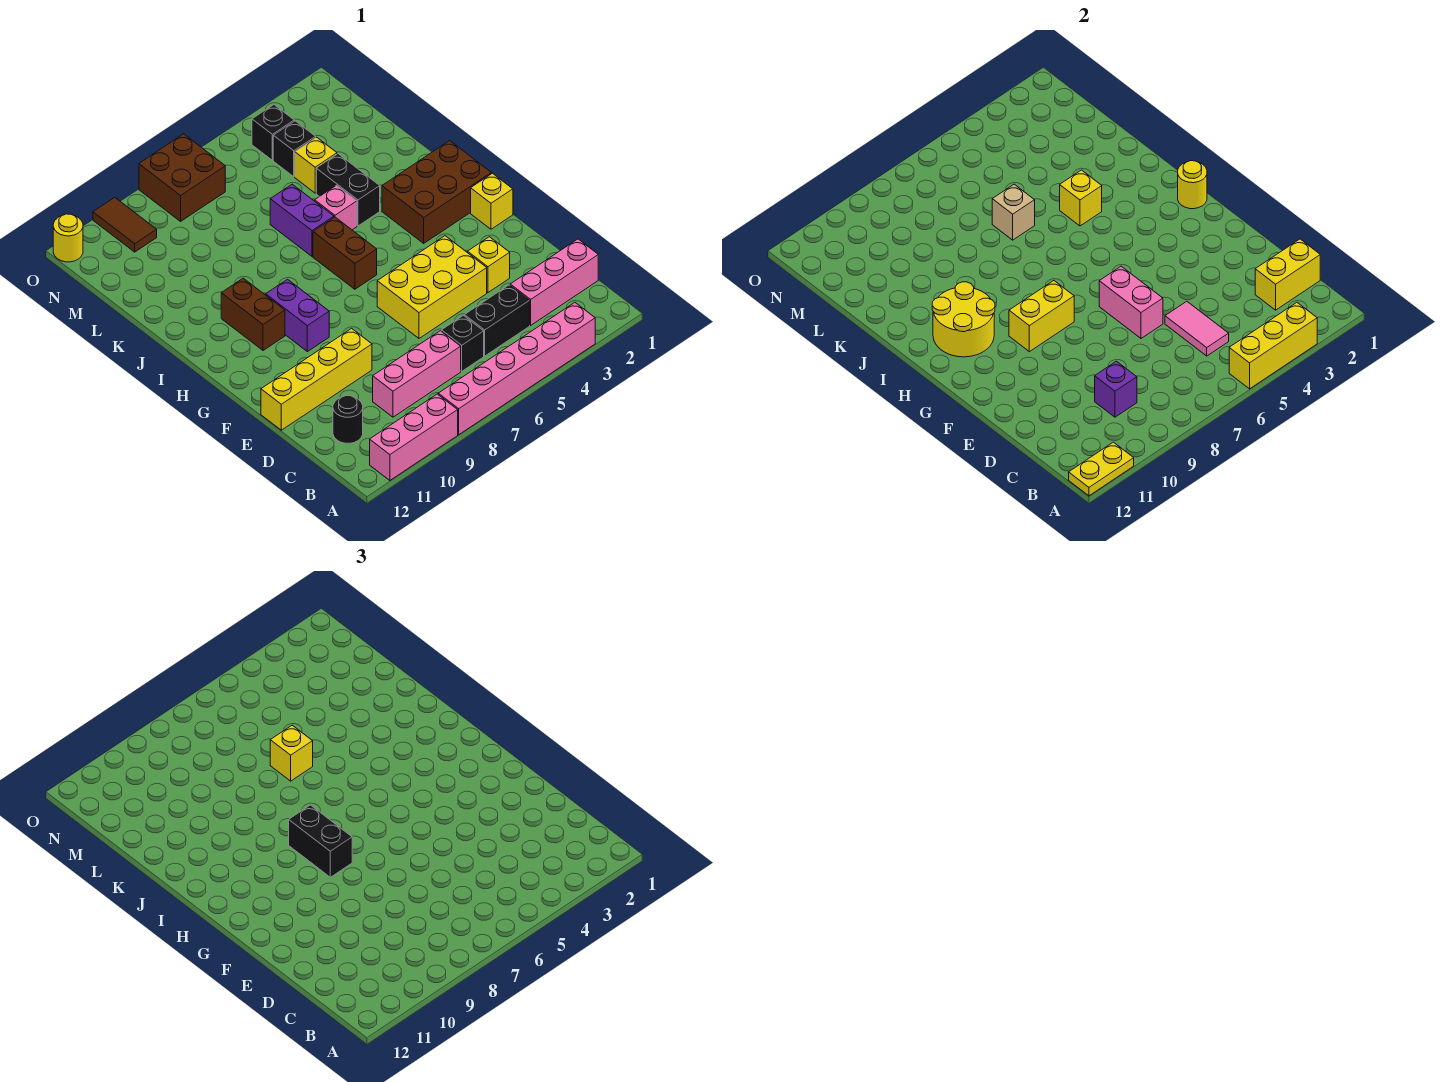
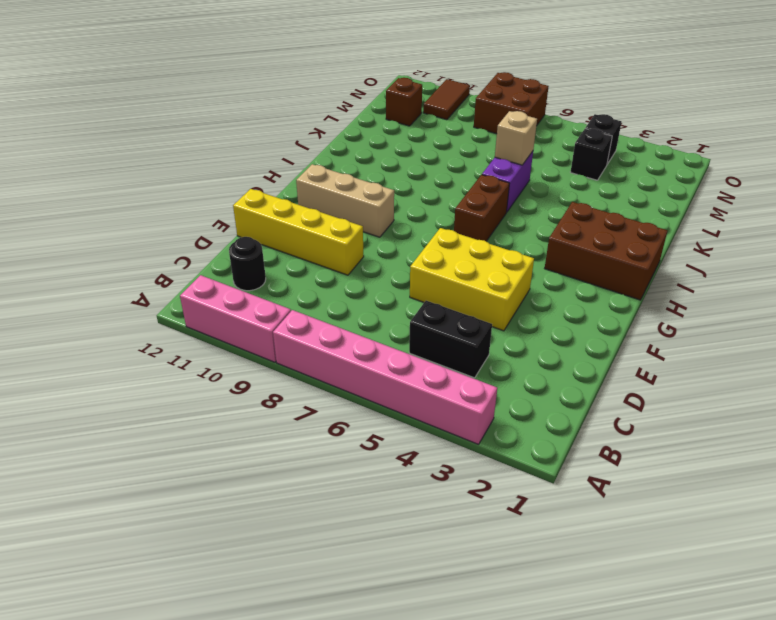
tan brick G9:G11 level 1 -> purple brick G9:H9 level 1
brown brick M11 level 1 -> none
none -> pink brick C1:C3 level 1
none -> black brick C6 level 1
none -> pink brick C7:C9 level 1
none -> yellow brick E3 level 1

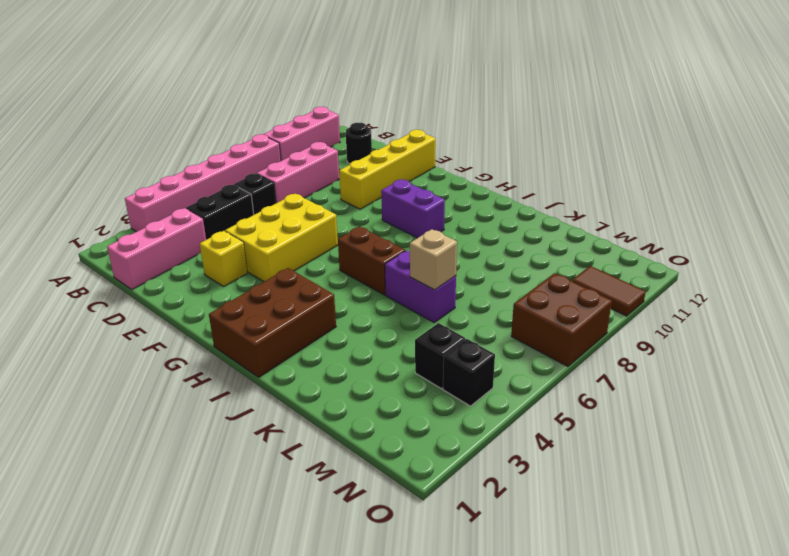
none -> yellow brick G1 level 1
none -> brown brick H10:I10 level 1
none -> black brick J4:K4 level 1
none -> pink brick J5 level 1

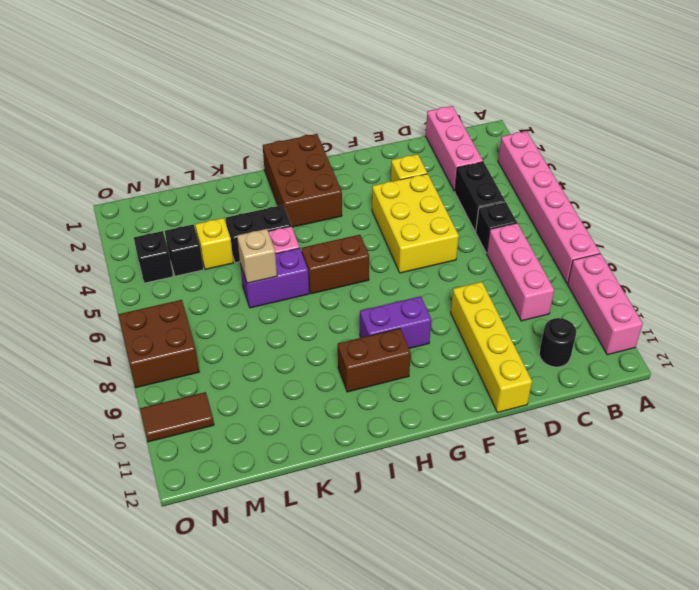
none -> yellow brick G1 level 1
none -> yellow round brick O12 level 1
none -> yellow brick A3:A5 level 2
none -> yellow plate A11:A12 level 2

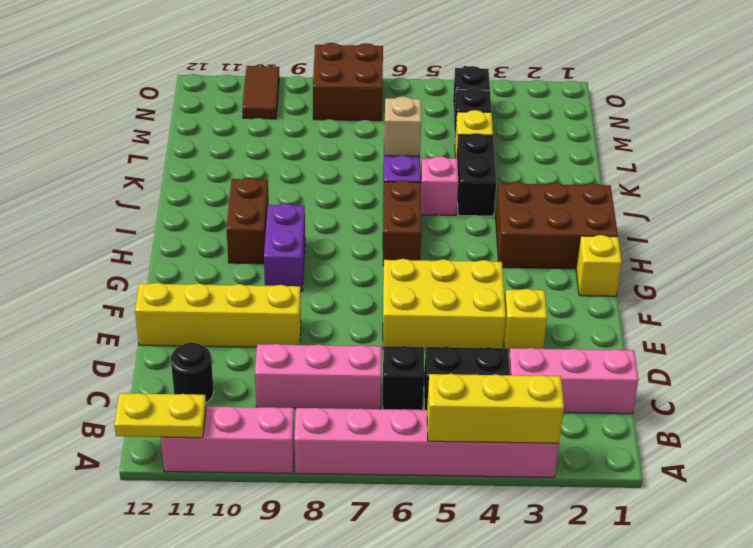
none -> yellow round brick O12 level 1
none -> yellow brick C1:C2 level 2
none -> pink tile C5:D5 level 2
none -> purple brick C9 level 2

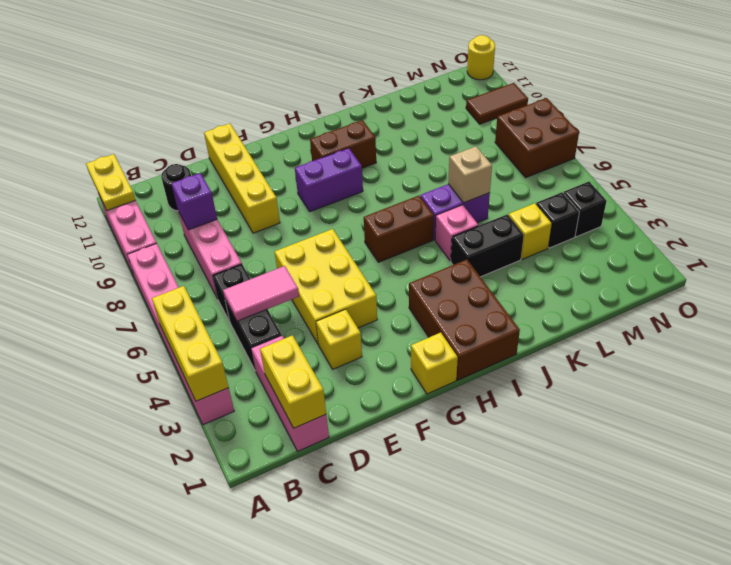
none -> pink brick E6:F6 level 2
none -> yellow brick G8:G9 level 2
none -> yellow round brick H1 level 2
none -> yellow round brick H10:I11 level 2

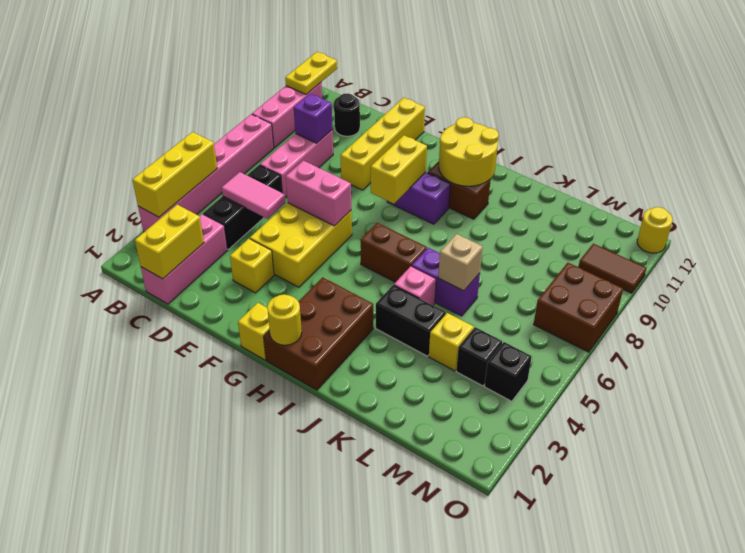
none -> yellow brick J4 level 2
none -> black brick G8:H8 level 3
none -> yellow brick K6 level 3

